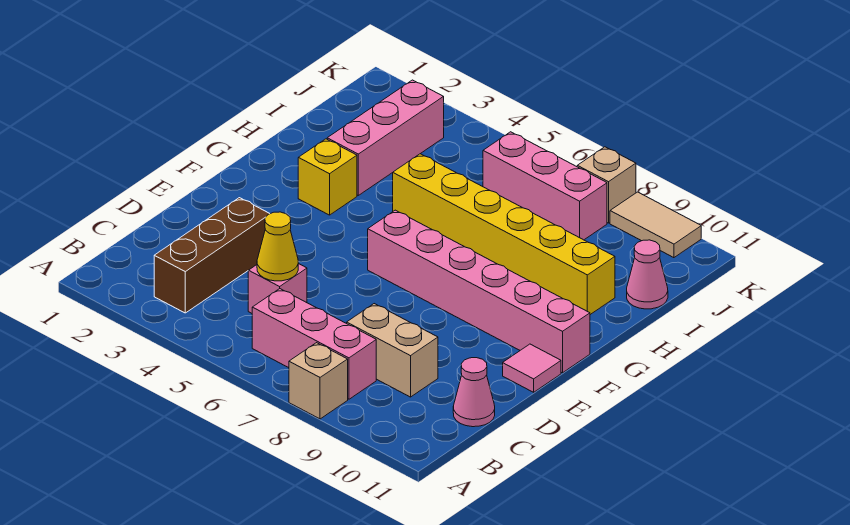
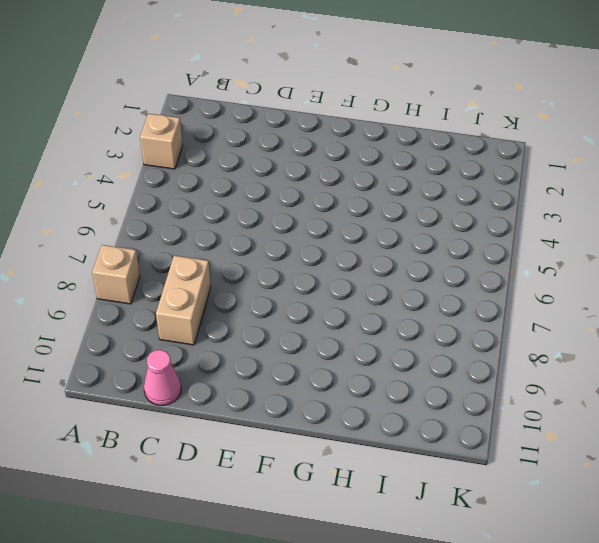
tan brick A3 level 1 -> tan brick K8 level 1
none -> brown brick B3:D3 level 1
none -> pink brick B6:B8 level 1
none -> pink brick C5 level 1

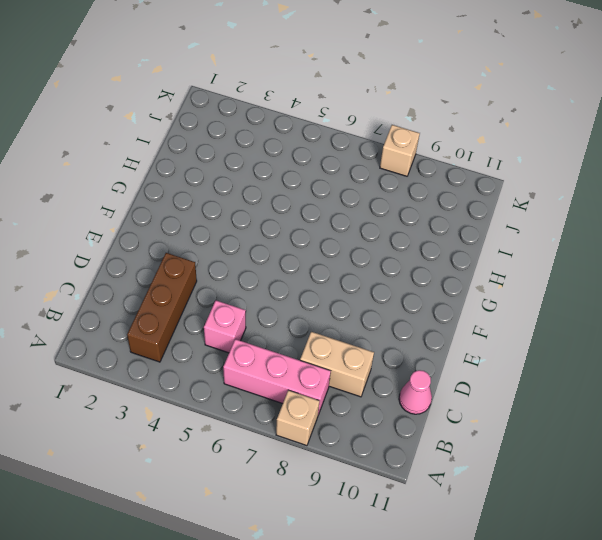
none -> pink tile E11 level 1
none -> pink brick F6:F11 level 1
none -> yellow brick G3 level 1

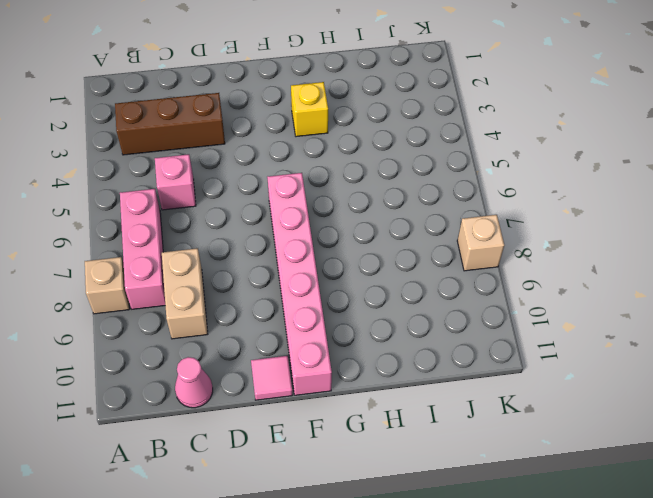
none -> pink brick H3:J3 level 1
none -> yellow brick H5:H10 level 1
none -> pink cone I11 level 1

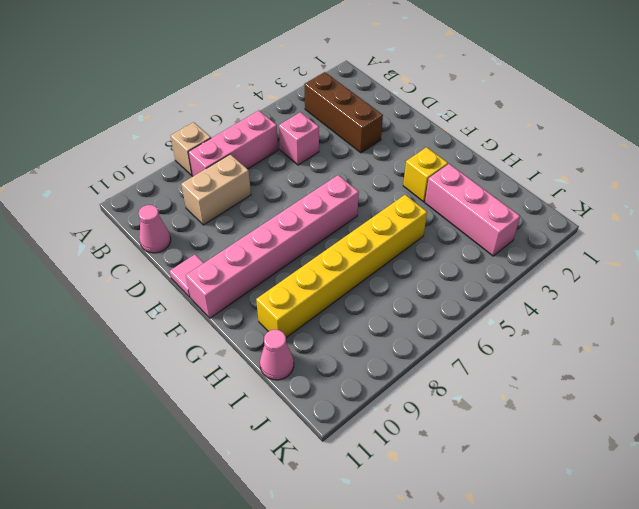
none -> pink brick J6:J8 level 1
none -> tan brick K8 level 1
none -> tan tile K9:K10 level 1

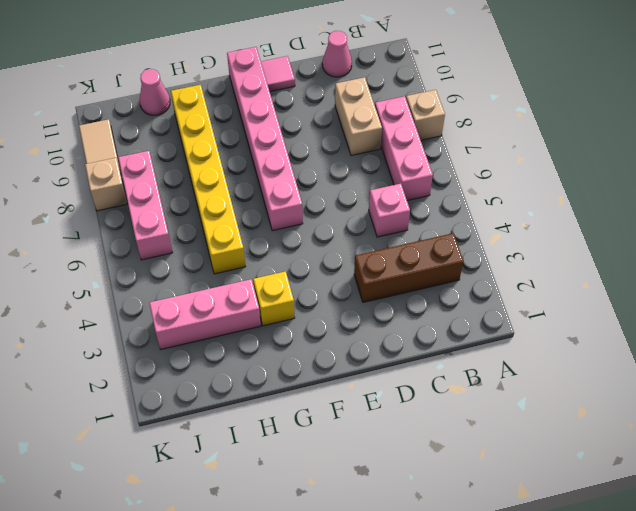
none -> yellow cone C5 level 2

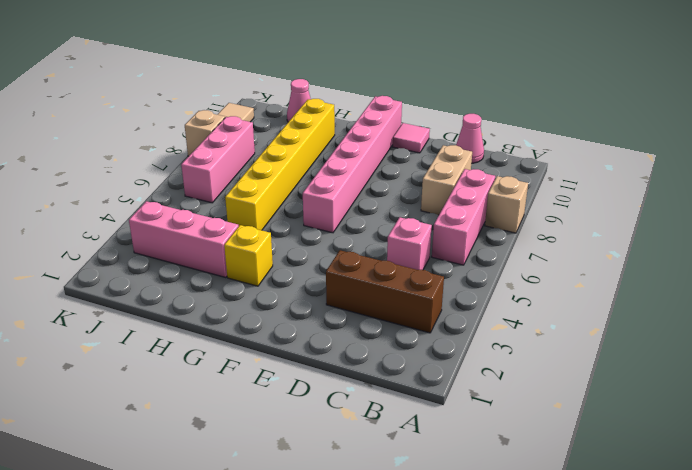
none -> yellow cone C5 level 2

